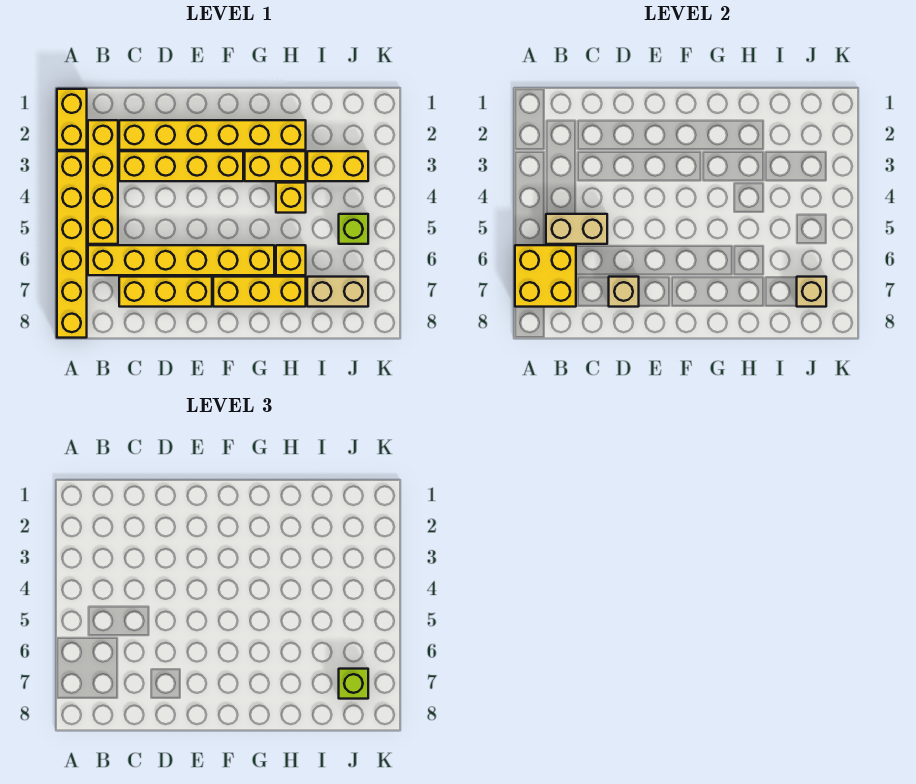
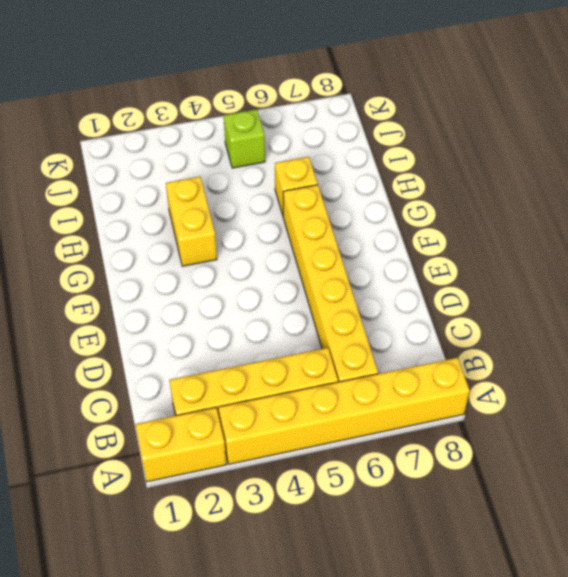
none -> yellow brick C2:H2 level 1
none -> yellow brick C3:F3 level 1
none -> yellow brick C7:E7 level 1

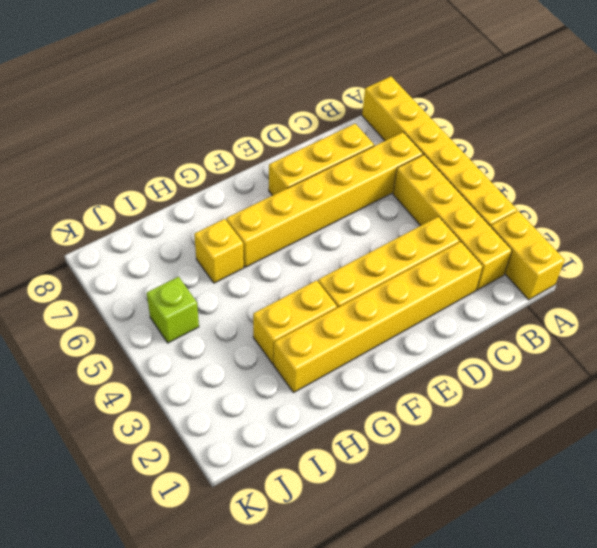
none -> yellow brick F7:H7 level 1
none -> yellow brick H4 level 1
none -> yellow brick I3:J3 level 1

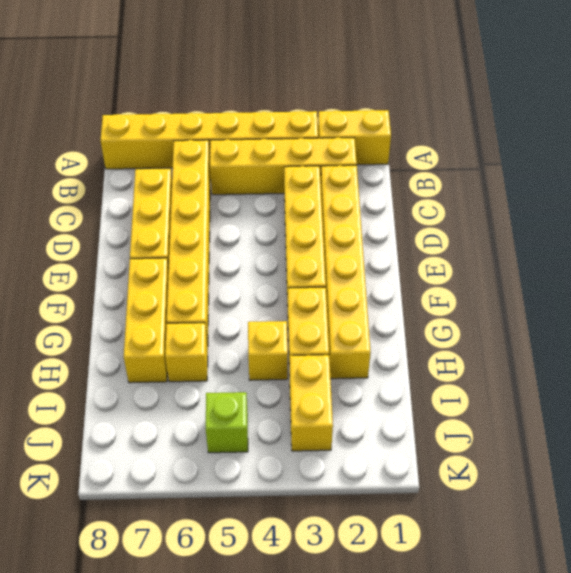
none -> tan brick I7:J7 level 1
none -> yellow brick A6:B7 level 2
none -> tan brick B5:C5 level 2

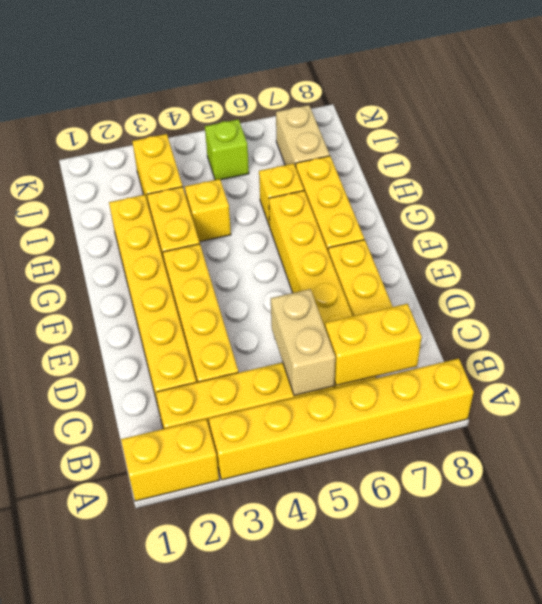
yellow brick B6:B7 level 2 -> yellow brick A6:B7 level 2
none -> tan brick D7 level 2
none -> tan brick J7 level 2
none -> lime brick J7 level 3

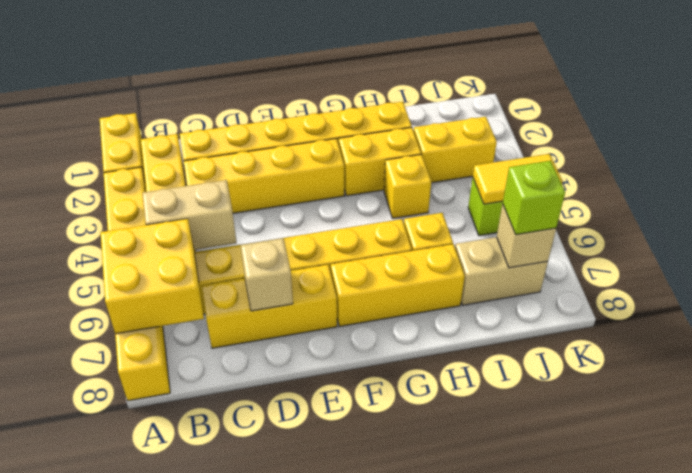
yellow tile J5:K5 level 2 -> none

